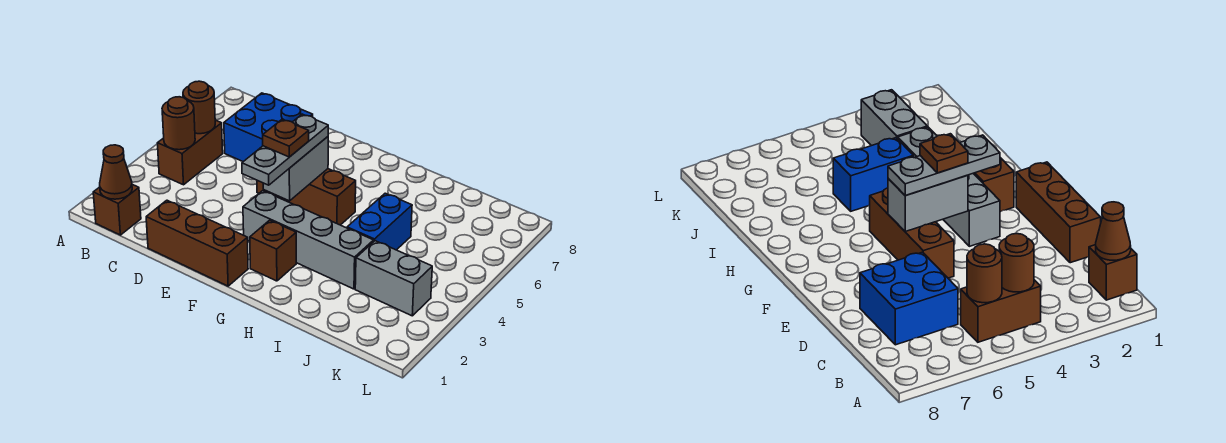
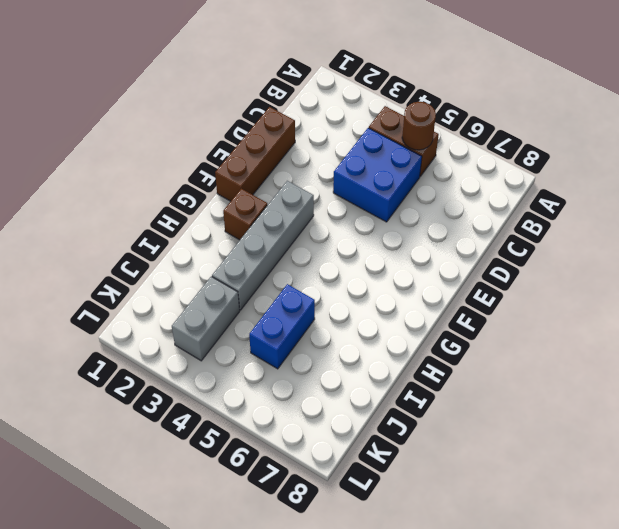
blue brick C4:D5 level 1 -> blue brick C6:D7 level 1
blue brick I5:J5 level 1 -> blue brick I4:I5 level 1
none -> brown brick B1 level 1
none -> brown brick E5:G5 level 1
none -> brown cone B1 level 2

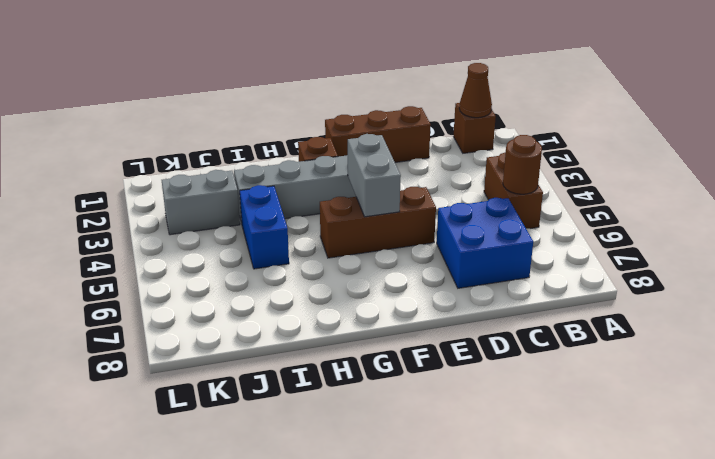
none -> brown round brick B4 level 2
none -> grey plate F3:F5 level 3
none -> brown plate F4 level 4

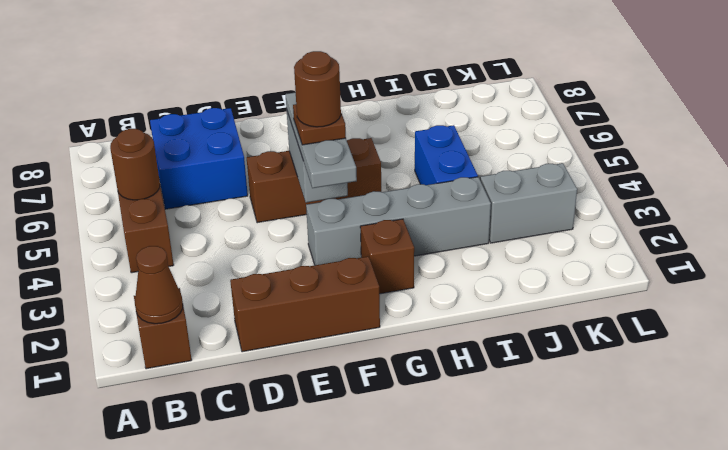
brown round brick F4 level 5 -> brown round brick B4 level 2

